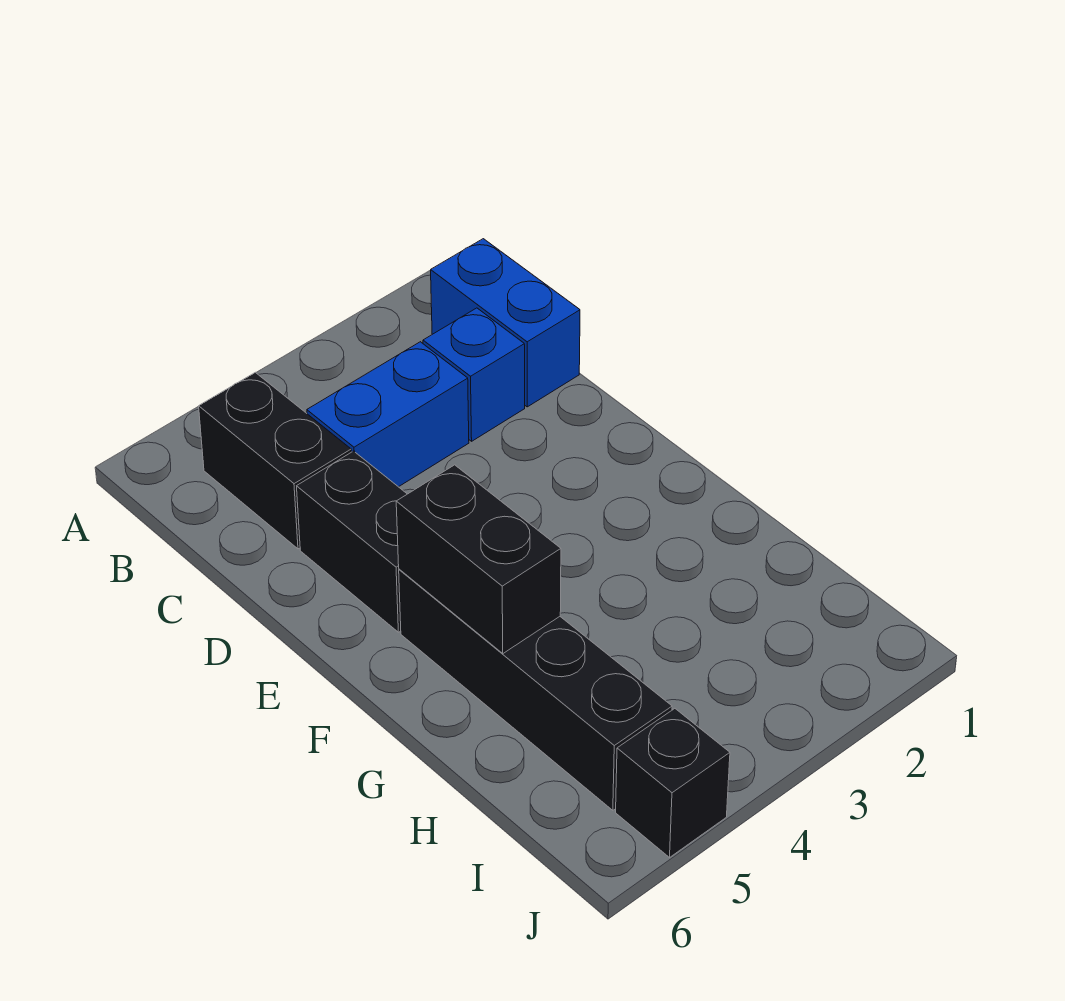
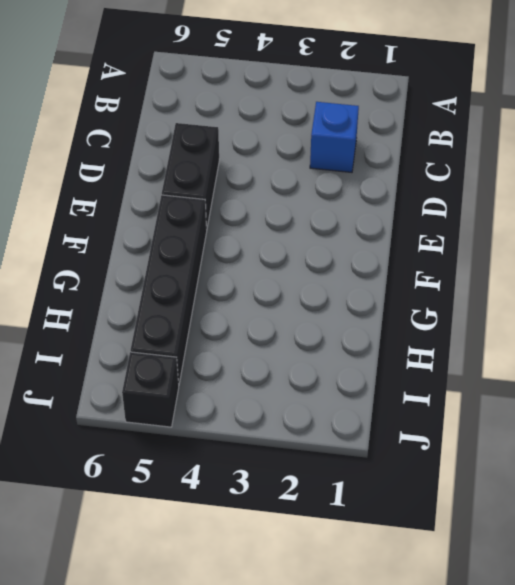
none -> blue brick B1:C1 level 1
none -> black brick B5:C5 level 1

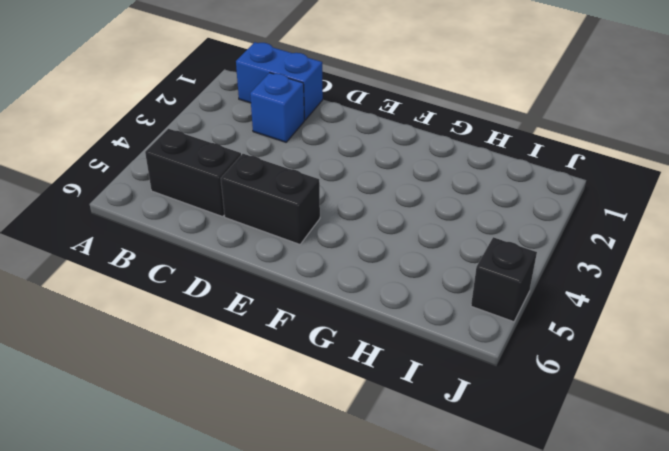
none -> blue brick C3:C4 level 1
none -> black brick F5:I5 level 1

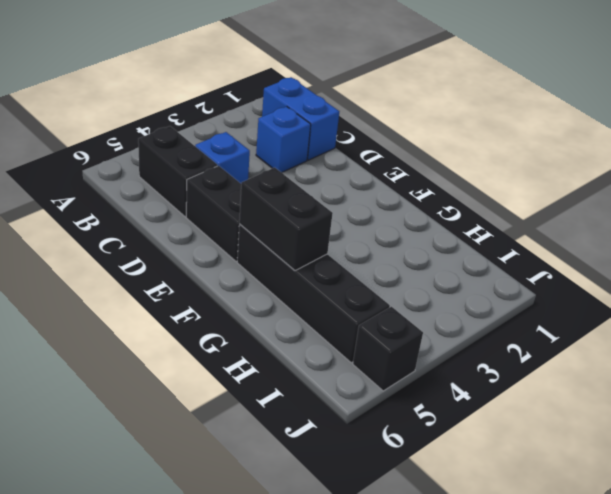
blue brick C4 level 1 -> blue brick C3:C4 level 1

